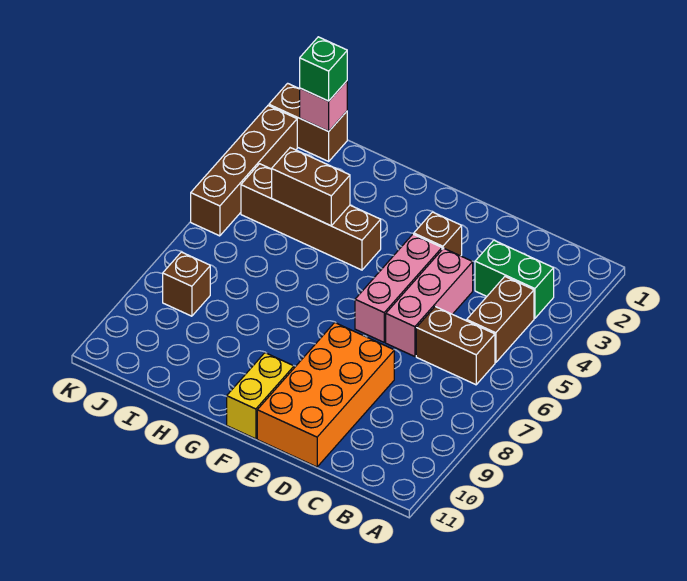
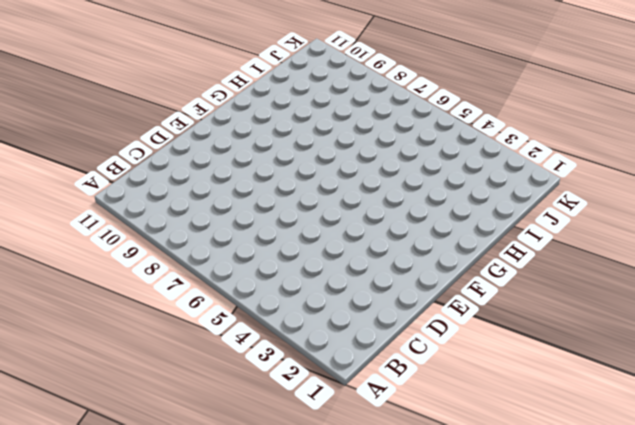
none -> green brick B3:C3 level 1
none -> brown brick B4:B5 level 1
none -> brown brick B6:C6 level 1

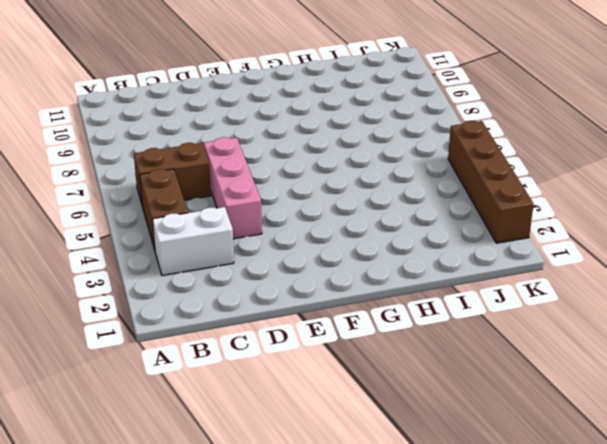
white brick B3:C3 level 1 -> green brick B3:C3 level 1
none -> orange brick D8:E11 level 1
none -> brown brick E3 level 1
none -> pink brick E4:E6 level 1

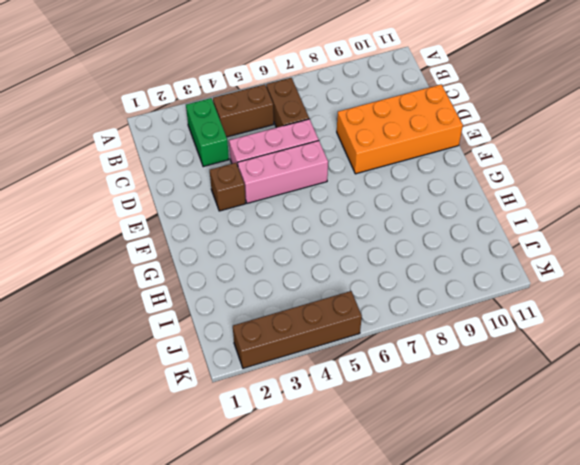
none -> yellow brick F10:F11 level 1
none -> brown brick G4:J4 level 1
none -> brown brick J1:K1 level 1

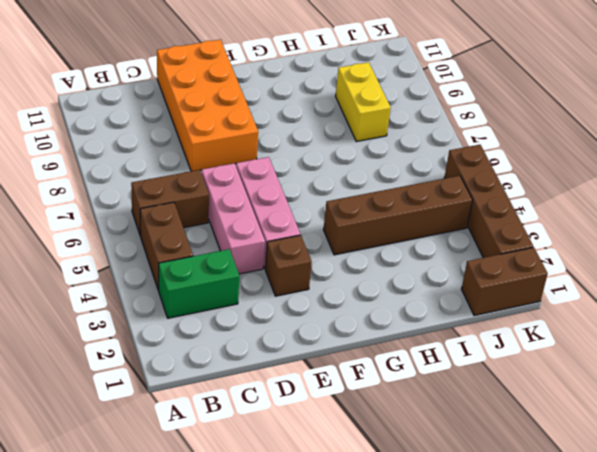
yellow brick I8:I9 level 1 -> yellow brick F10:F11 level 1
none -> brown brick J8 level 1
none -> brown brick H4:I4 level 2
none -> pink brick J1 level 2

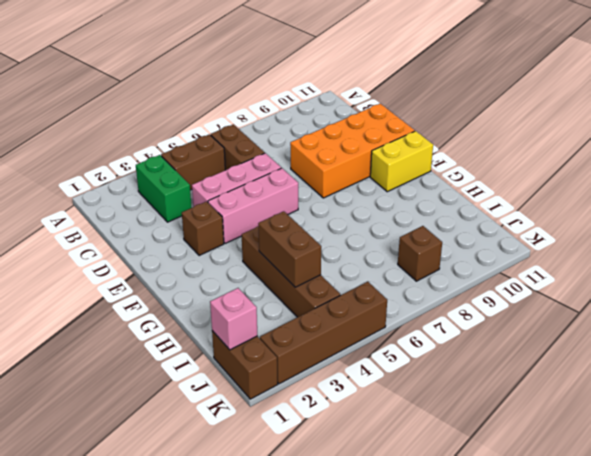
none -> green brick J1 level 3

